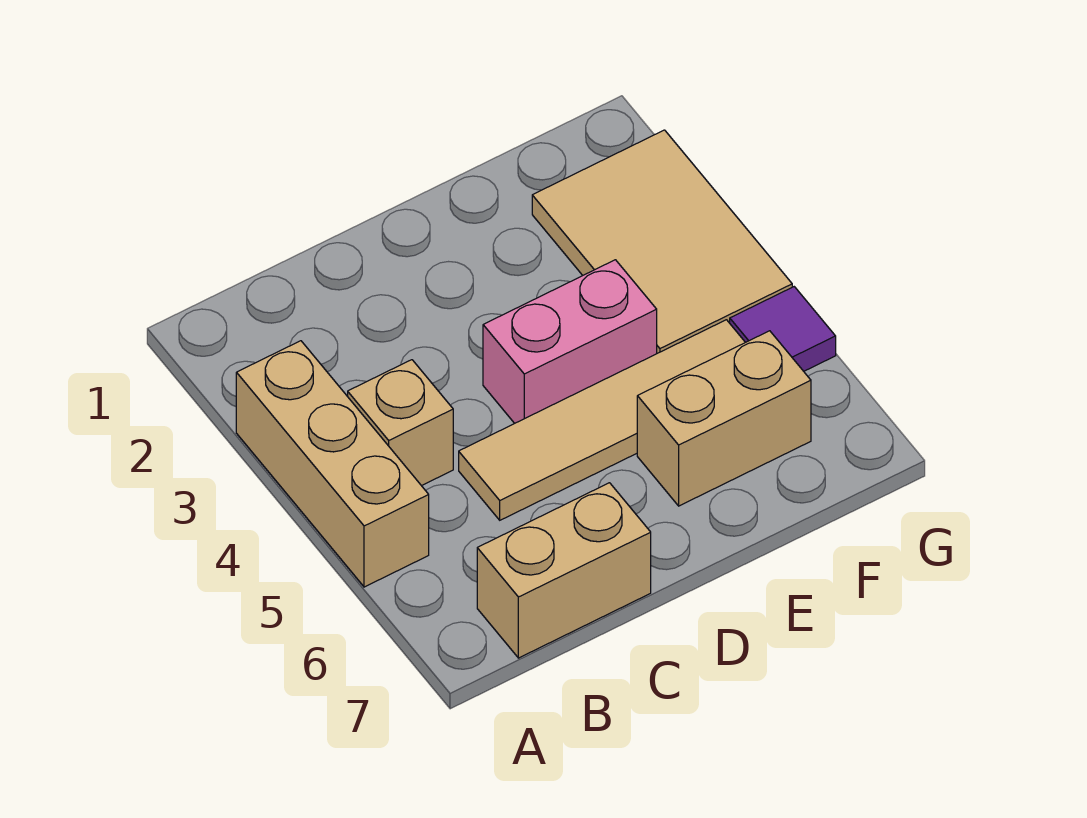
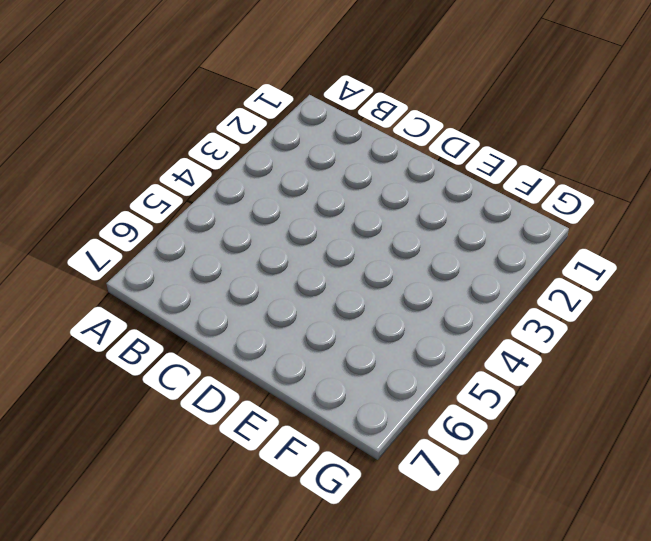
none -> tan brick A3:A5 level 1
none -> tan brick B4 level 1

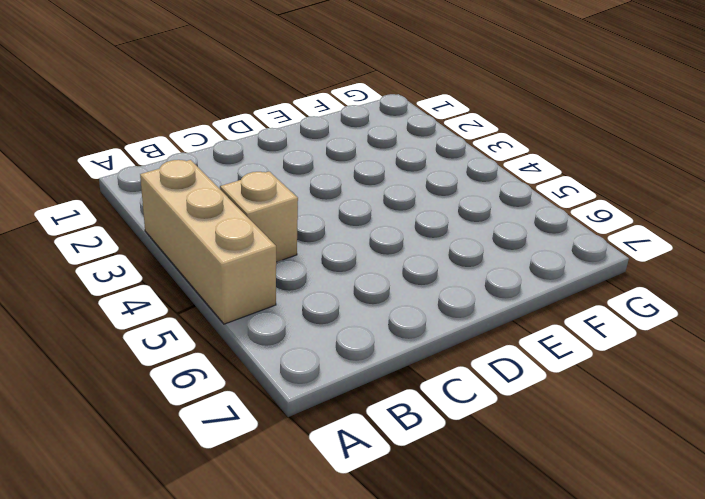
none -> tan brick B7:C7 level 1
none -> tan tile C5:F5 level 1

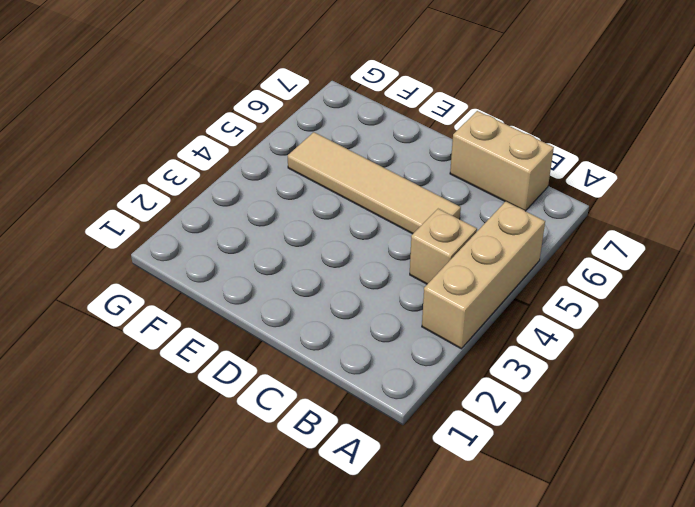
none -> pink brick D4:E4 level 1
none -> tan brick E6:F6 level 1

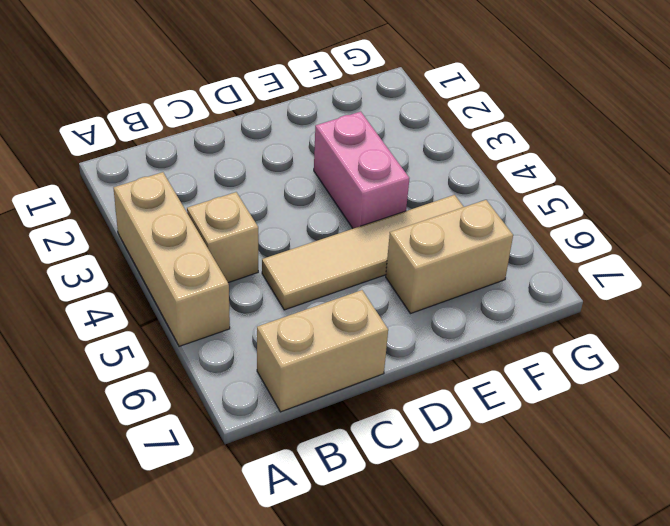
pink brick E3:E4 level 1 -> pink brick D4:E4 level 1
none -> tan tile F2:G4 level 1
none -> purple tile G5 level 1

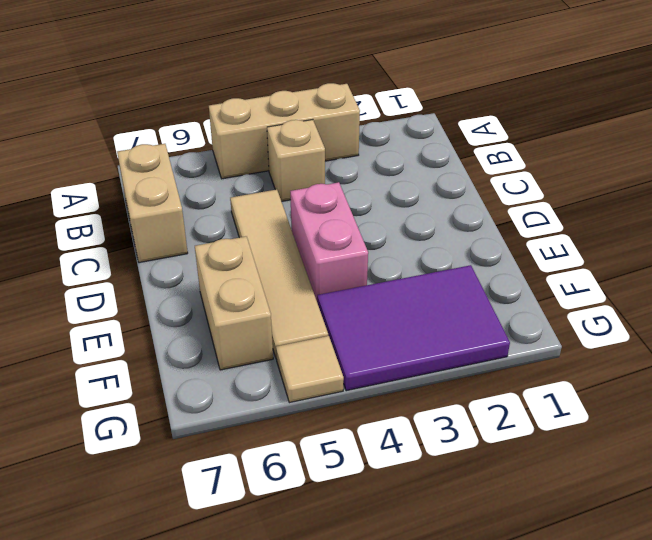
purple tile F2:G4 level 1 -> tan tile F2:G4 level 1
tan tile G5 level 1 -> purple tile G5 level 1

